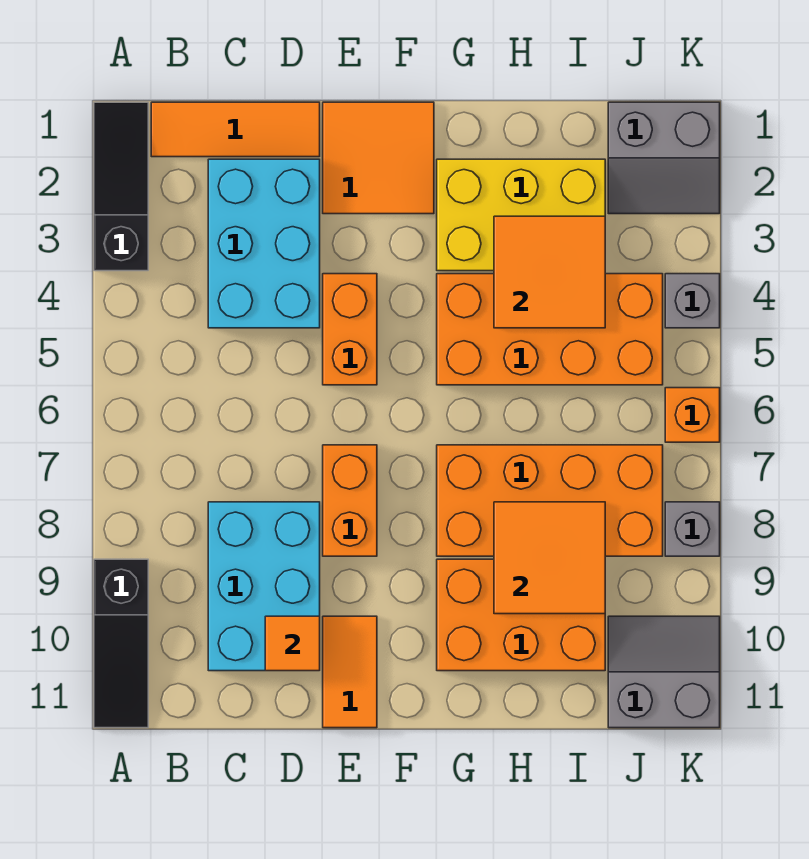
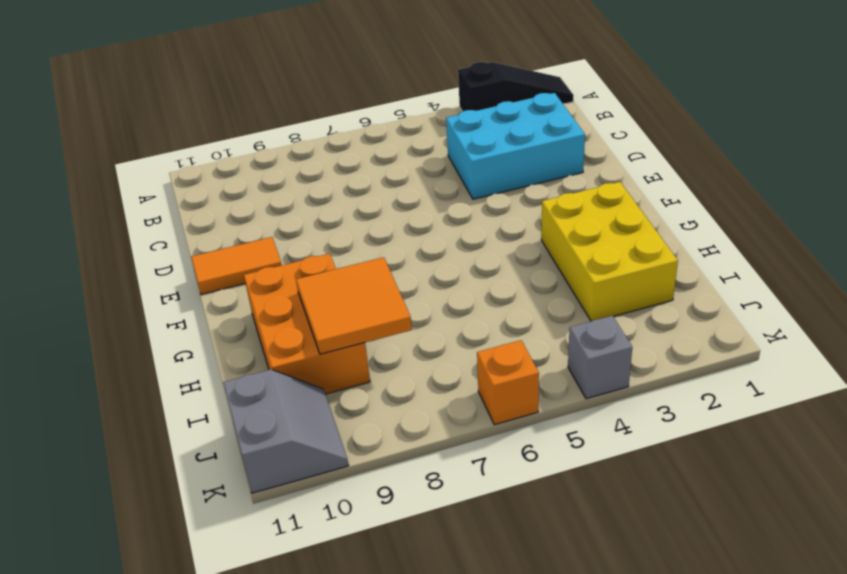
none -> black slope A9:A11 level 1 top 9
none -> orange tile B1:D1 level 1
none -> cyan brick C8:D10 level 1

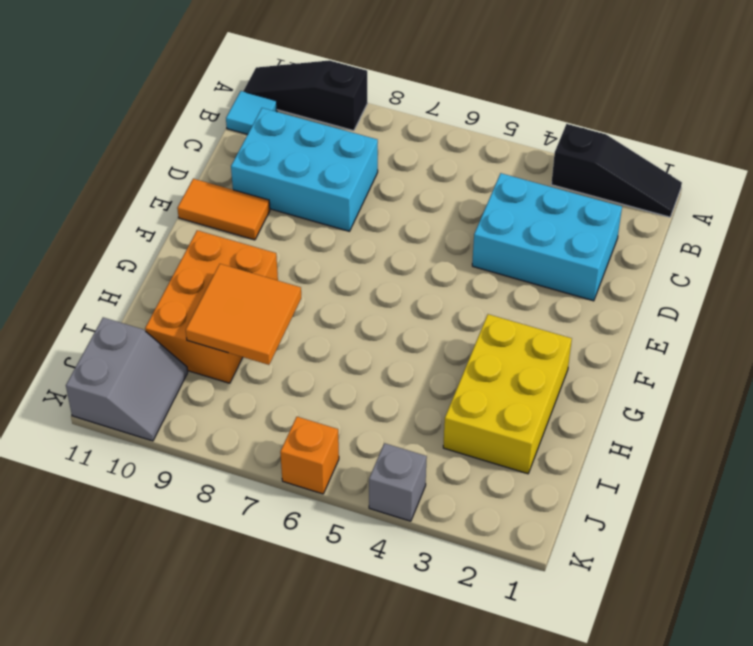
cyan tile B11 level 1 -> none
none -> orange tile B1:D1 level 1
none -> orange tile E1:F2 level 1
none -> orange brick E4:E5 level 1

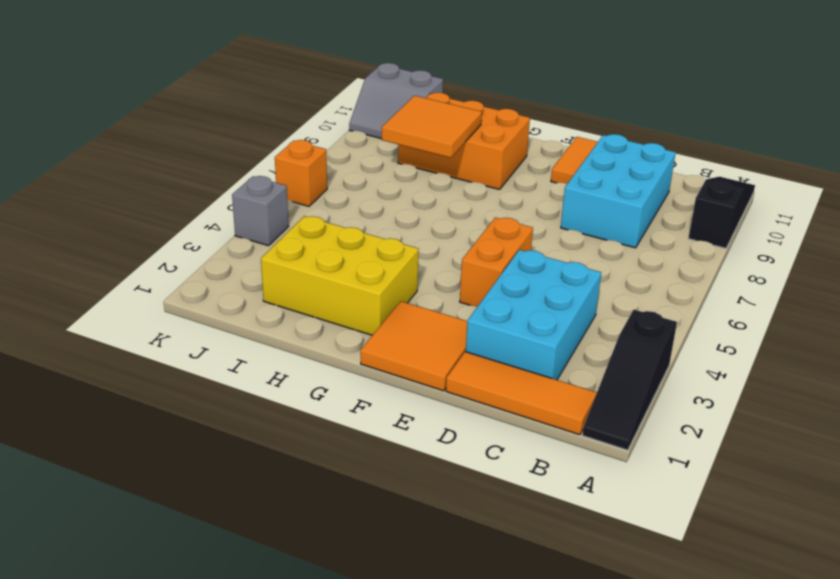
none -> orange brick E7:E8 level 1
none -> orange brick G4:J5 level 1
none -> orange brick G7:J8 level 1

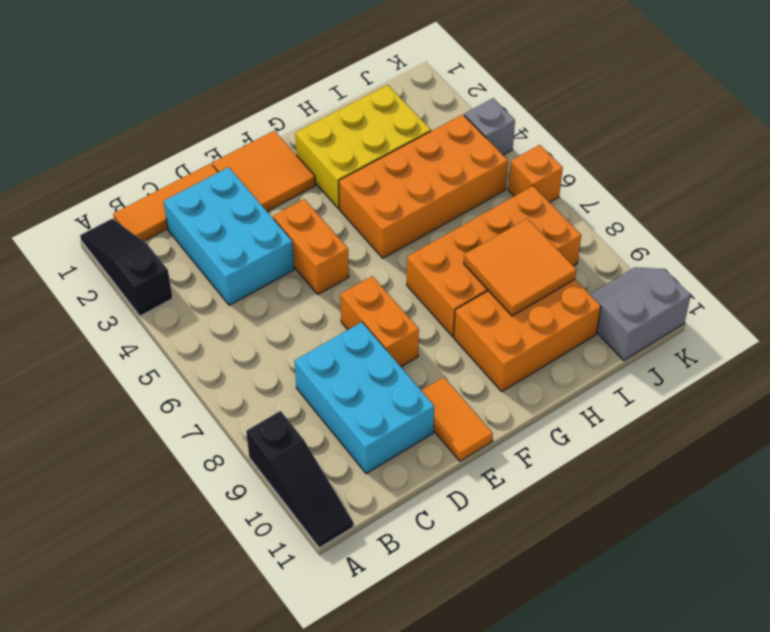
none -> grey slope J1:K2 level 1 top 1
none -> grey brick K8 level 1
none -> orange tile D10 level 2

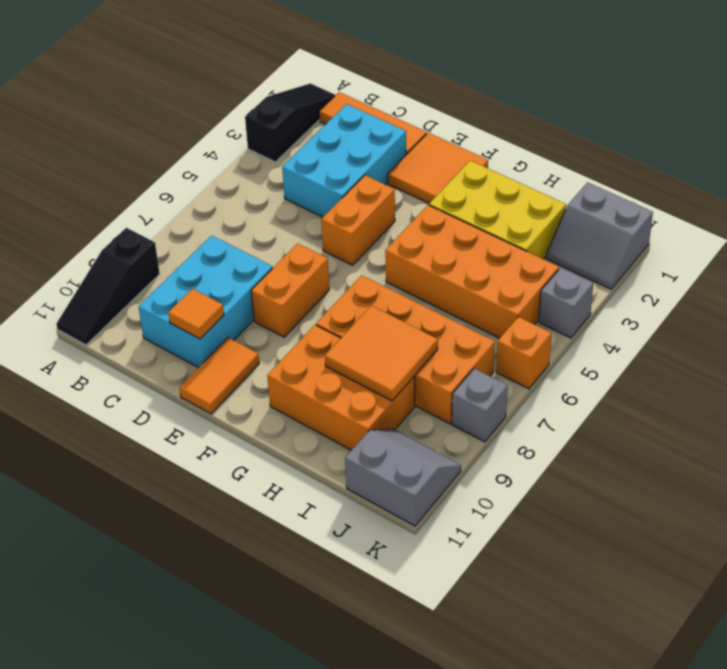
none -> orange tile H3:I4 level 2

